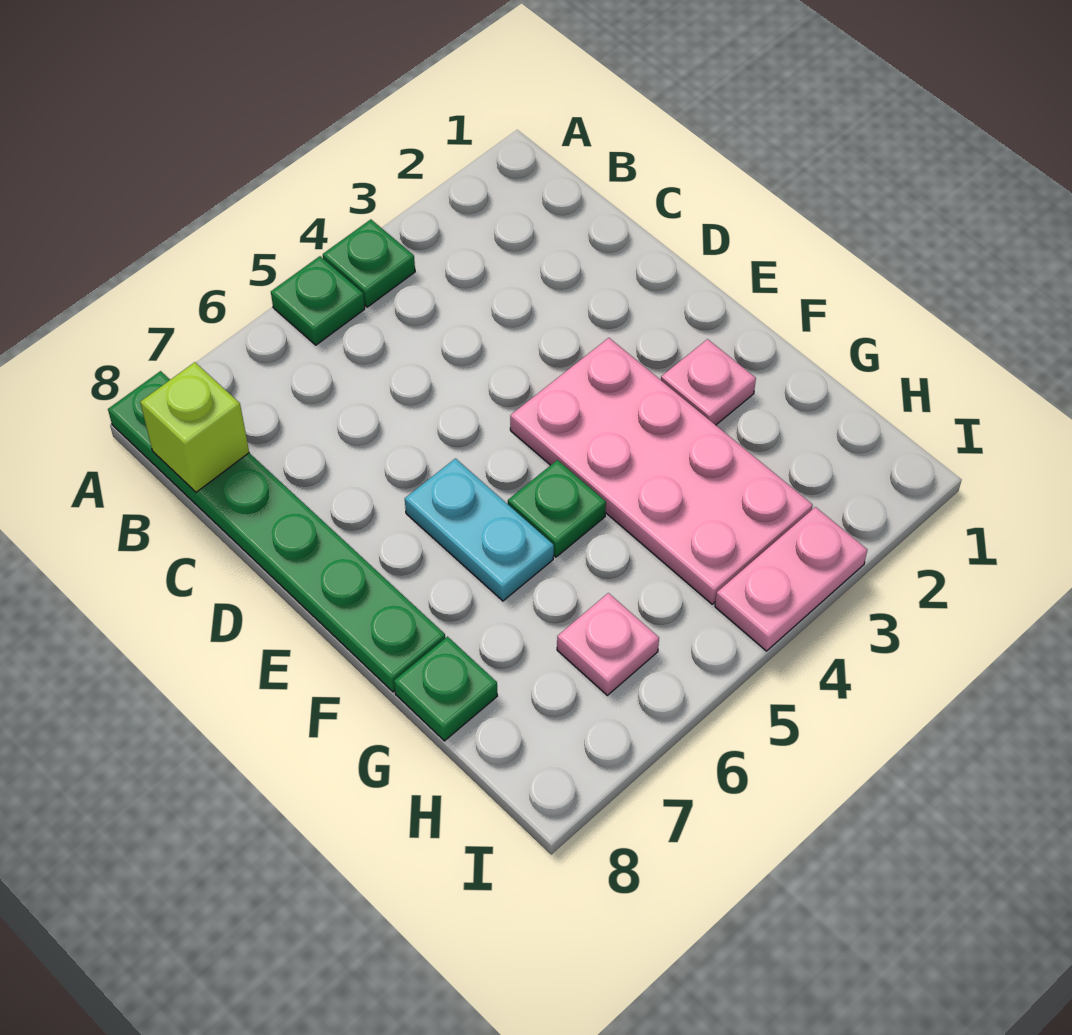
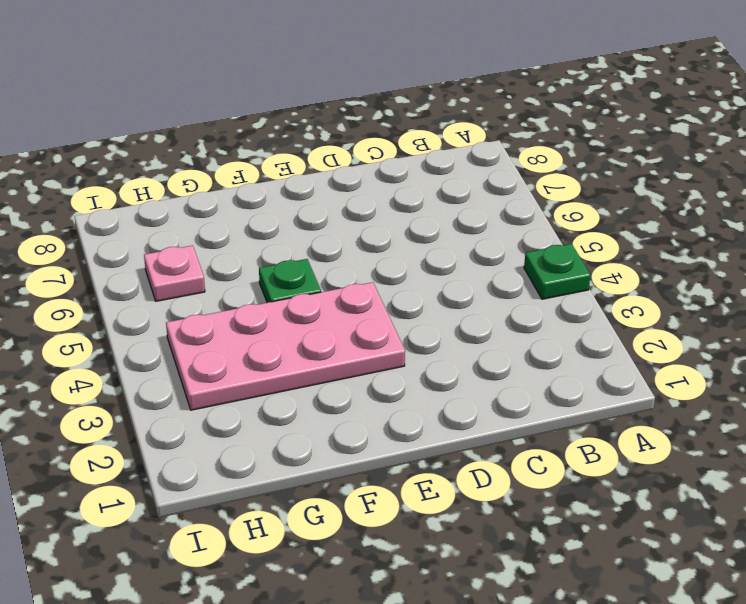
none -> green plate A5 level 1
none -> green plate A8:F8 level 1

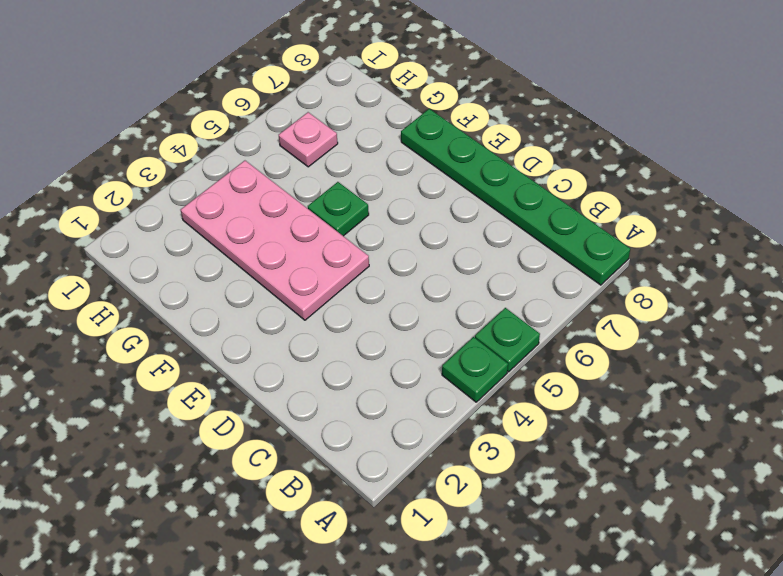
none -> cyan plate E6:F6 level 1
none -> pink plate F2 level 1

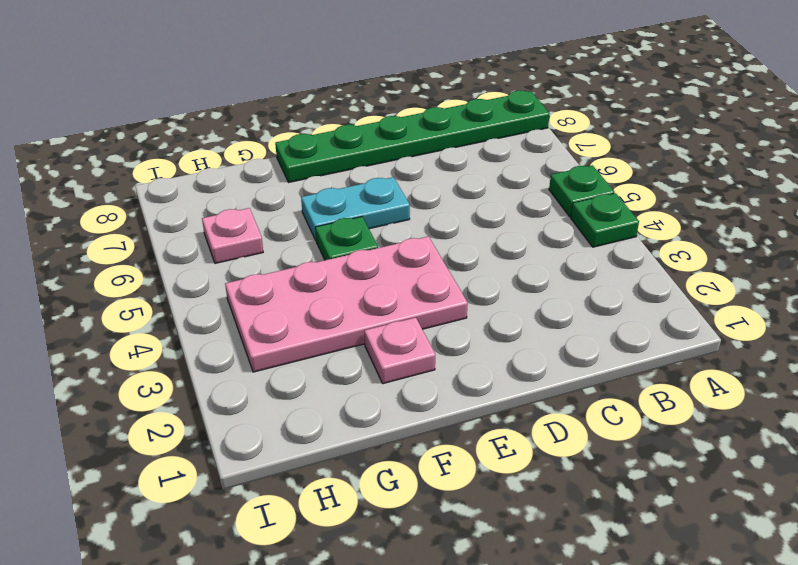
none -> green plate G8 level 1
none -> pink plate I3:I4 level 1

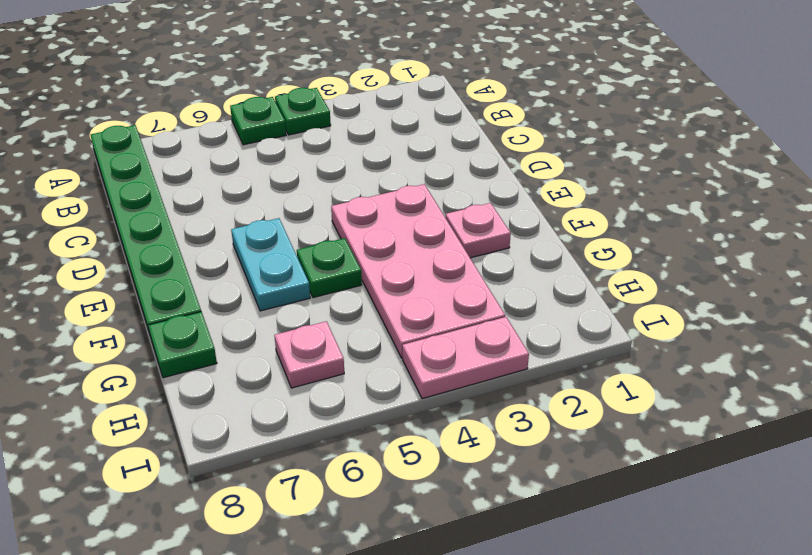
none -> lime brick B8 level 2

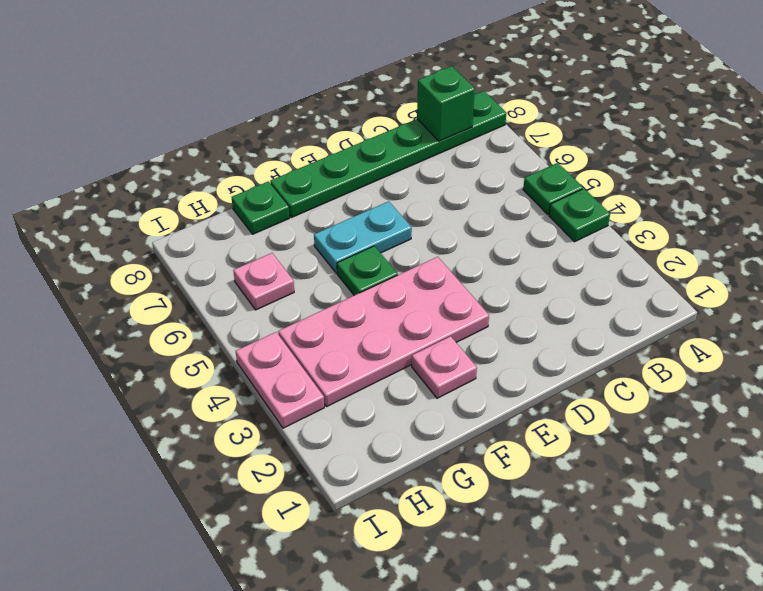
green brick B8 level 2 -> lime brick B8 level 2

